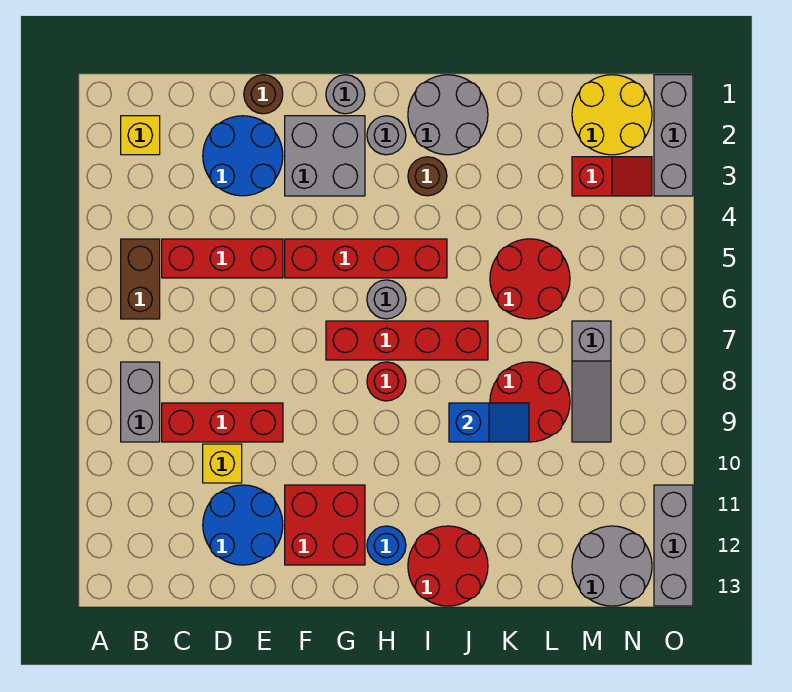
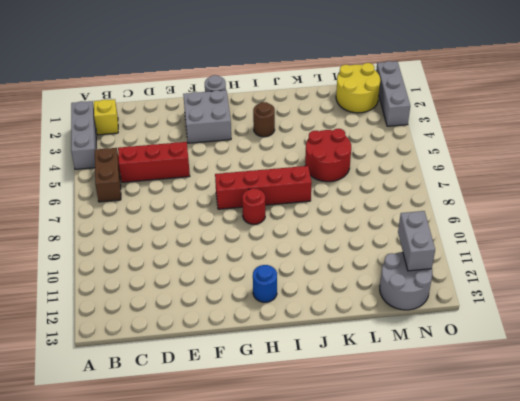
grey brick A2:A4 level 1 -> grey brick O11:O13 level 1
grey brick N11:N12 level 2 -> grey brick B8:B9 level 1
none -> red brick C9:E9 level 1
none -> blue round brick D2:E3 level 1
none -> yellow brick D10 level 1
none -> blue round brick D11:E12 level 1

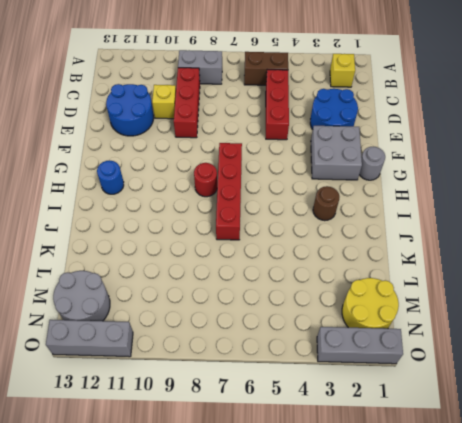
none -> brown round brick E1 level 1
none -> red brick F5:I5 level 1
none -> red brick F11:G12 level 1
none -> grey round brick H2 level 1

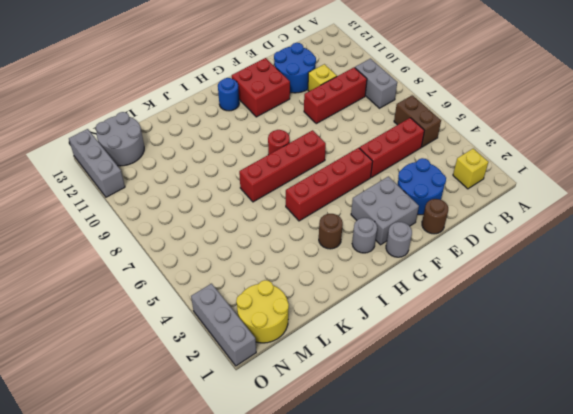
none -> grey round brick H6 level 1
none -> grey round brick I1:J2 level 1
none -> red round brick I12:J13 level 1
none -> red round brick K5:L6 level 1

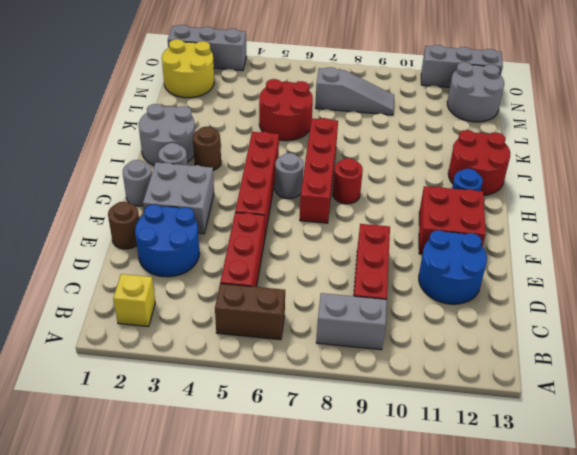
none -> yellow brick D10 level 1
none -> red round brick K8:L9 level 1
none -> red slope M3:N3 level 1 top M
none -> blue slope J9:K9 level 2 top J

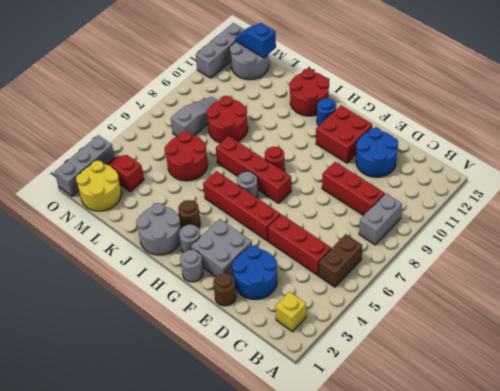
blue slope M13:N13 level 2 top M -> blue slope J9:K9 level 2 top J
none -> yellow brick D10 level 1

